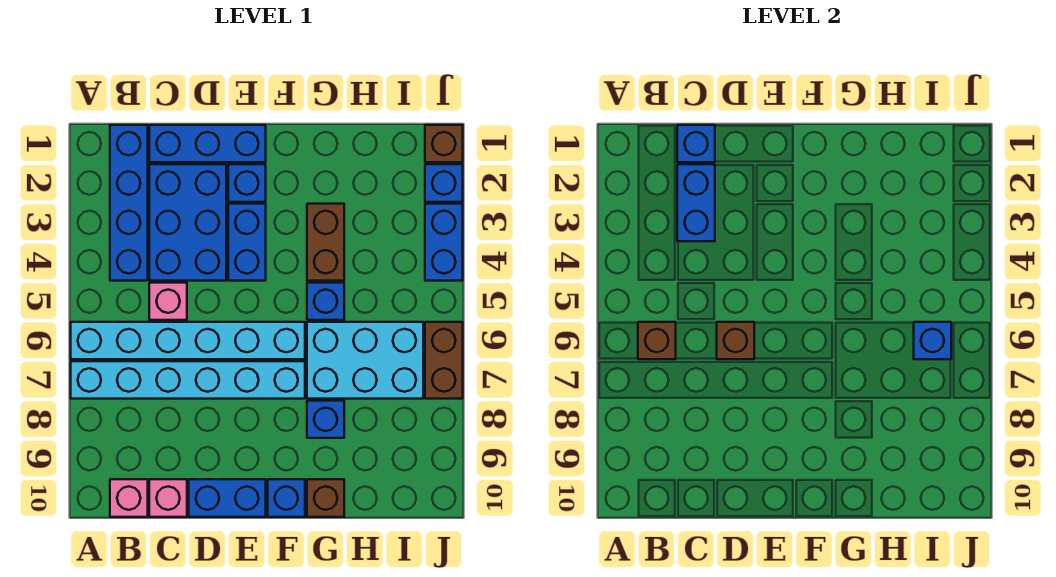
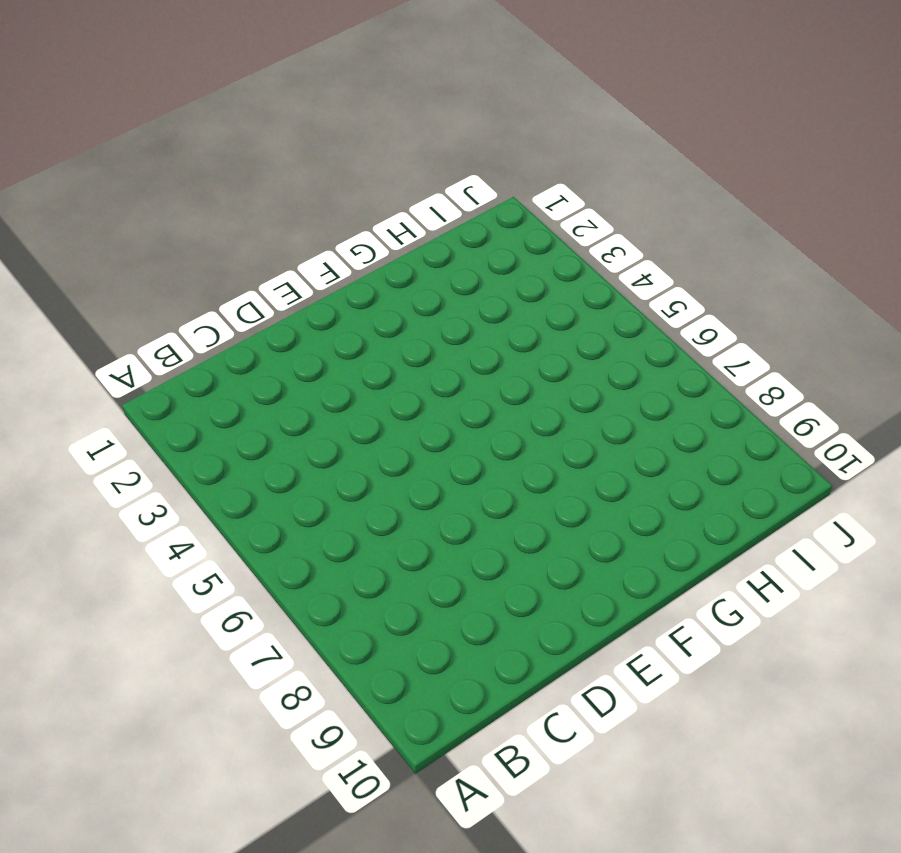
none -> cyan brick A6:F6 level 1
none -> cyan brick A7:F7 level 1
none -> blue brick B1:B4 level 1

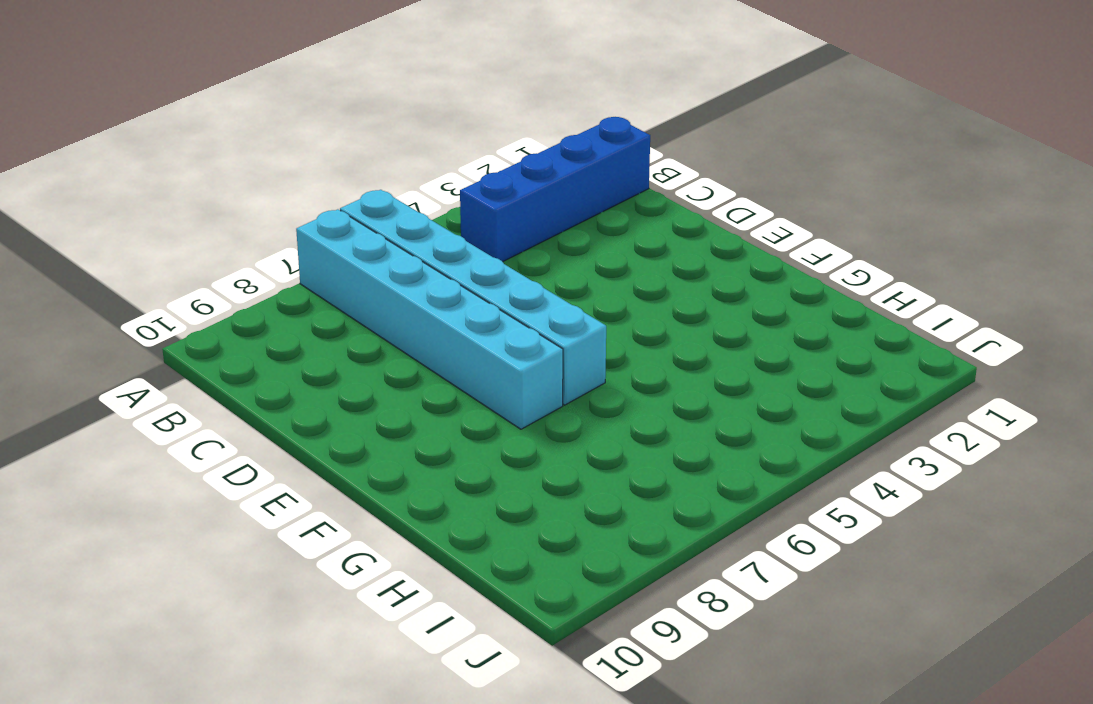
none -> pink brick B10 level 1
none -> blue brick C1:E1 level 1
none -> blue brick C2:D4 level 1

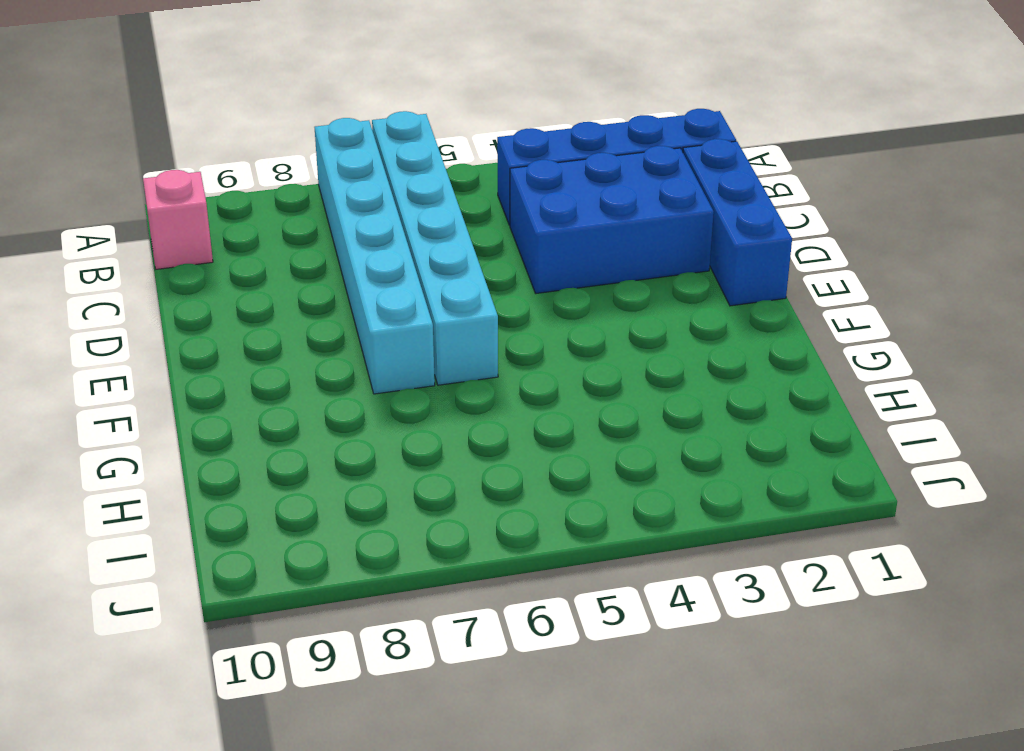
none -> pink brick C5 level 1
none -> pink brick C10 level 1
none -> blue brick D10:E10 level 1

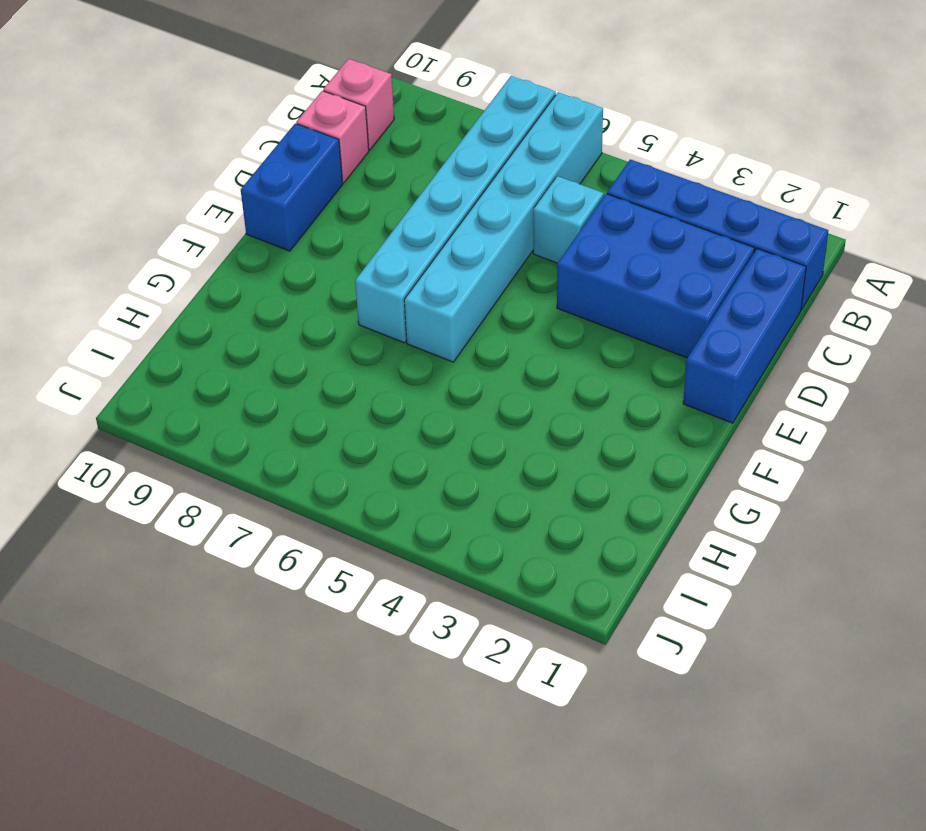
cyan brick C5 level 1 -> pink brick C5 level 1
none -> blue brick E2 level 1
none -> blue brick E3:E4 level 1
none -> blue brick F10 level 1

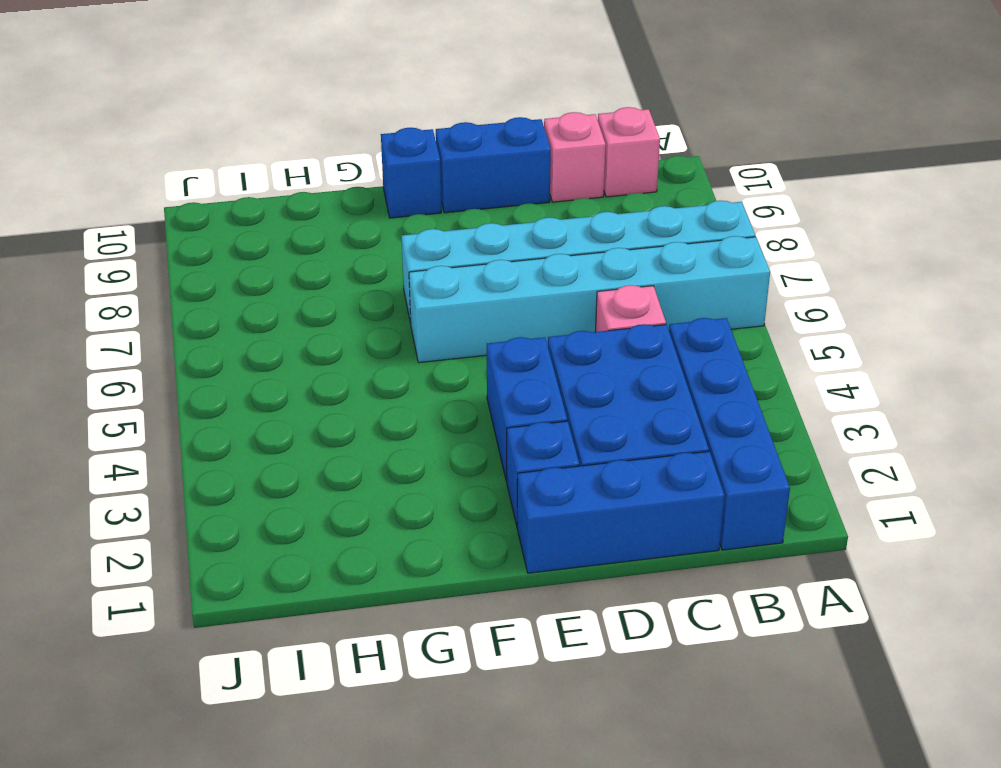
none -> brown brick G3:G4 level 1
none -> blue brick G5 level 1
none -> cyan brick G6:I7 level 1

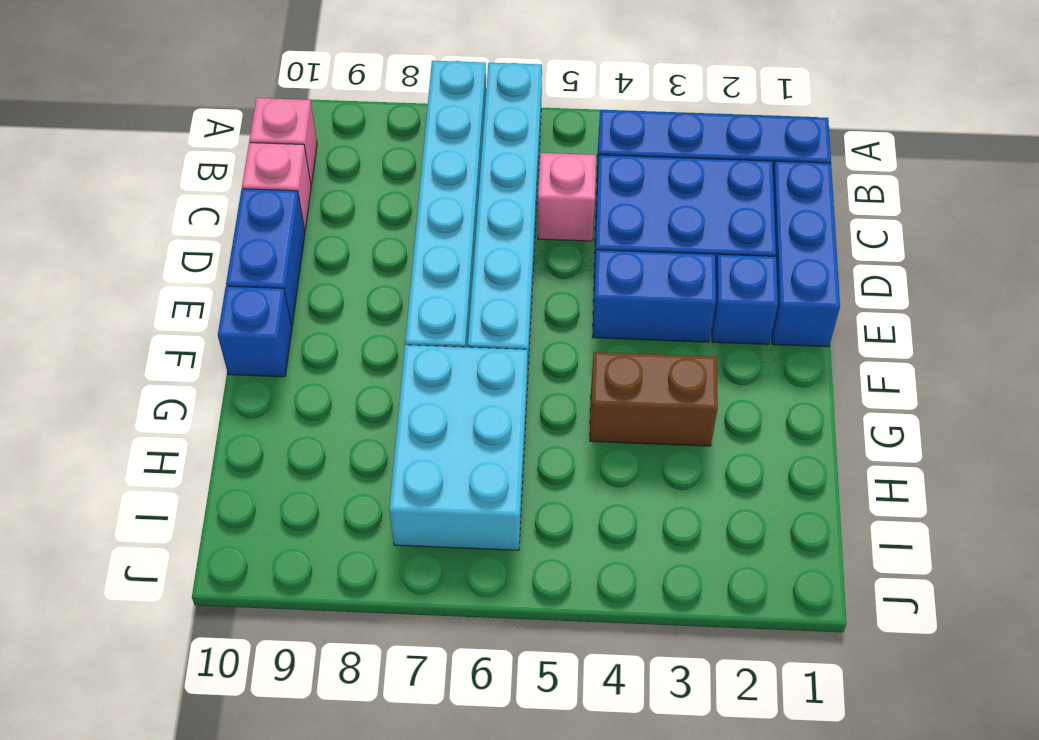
none -> blue brick G5 level 1
none -> blue brick G8 level 1
none -> brown brick G10 level 1

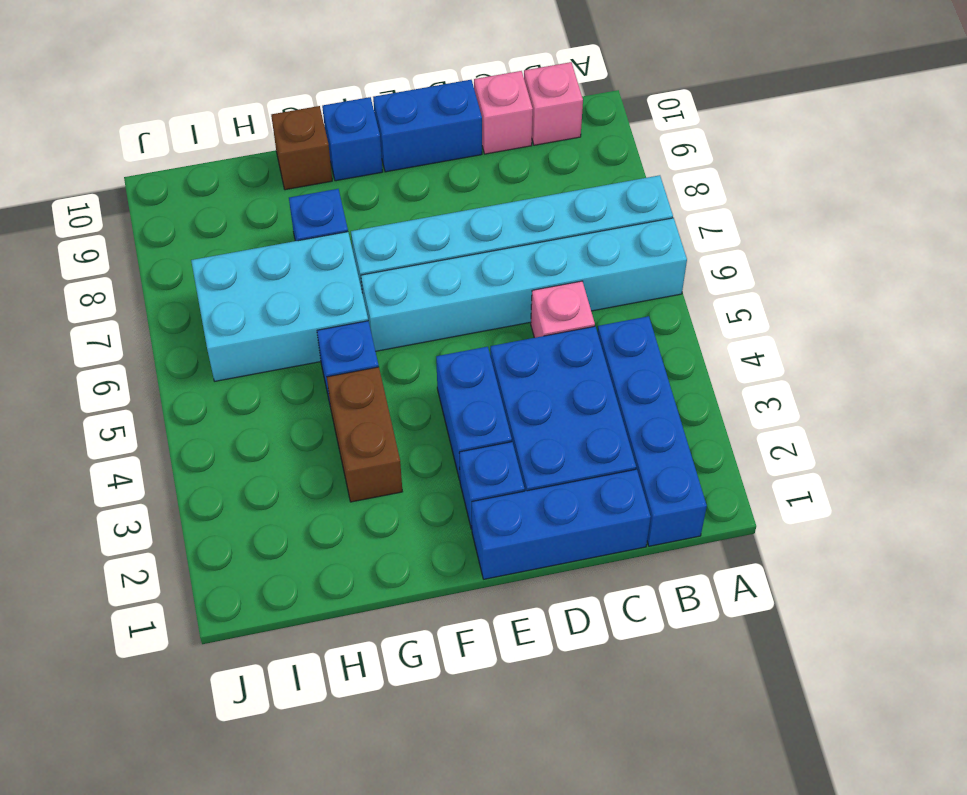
none -> brown brick J1 level 1
none -> blue brick J2 level 1
none -> blue brick J3:J4 level 1

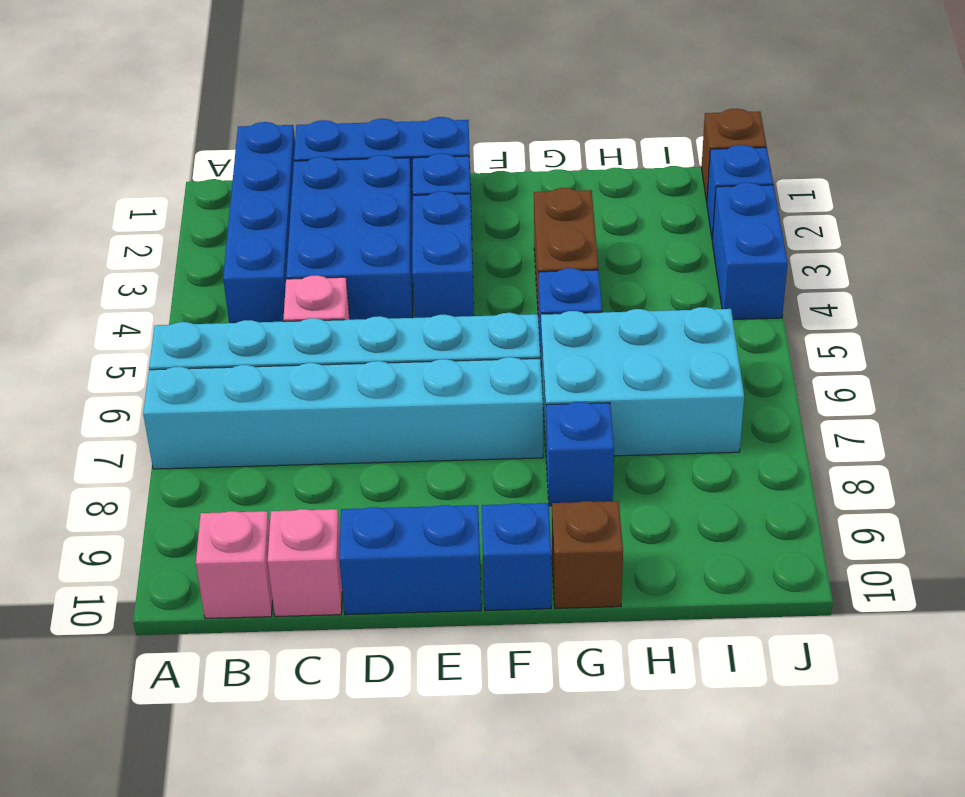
none -> brown brick J6:J7 level 1
none -> brown brick B6 level 2
none -> blue brick C1 level 2

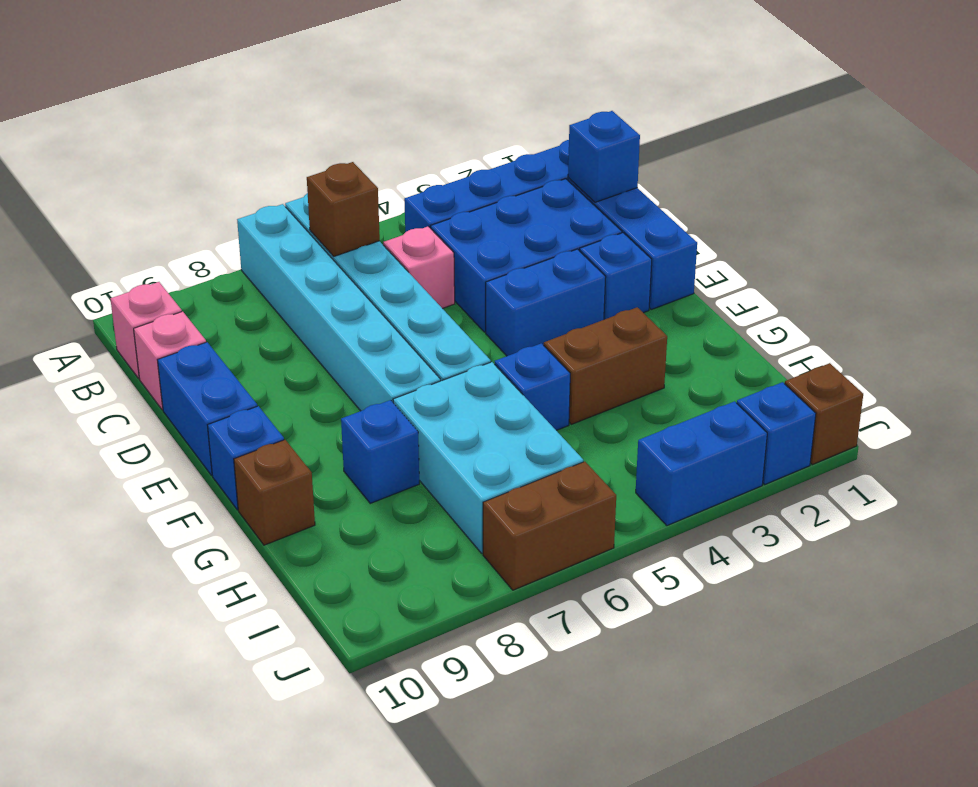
none -> blue brick C2:C3 level 2
none -> brown brick D6 level 2
none -> blue brick I6 level 2

